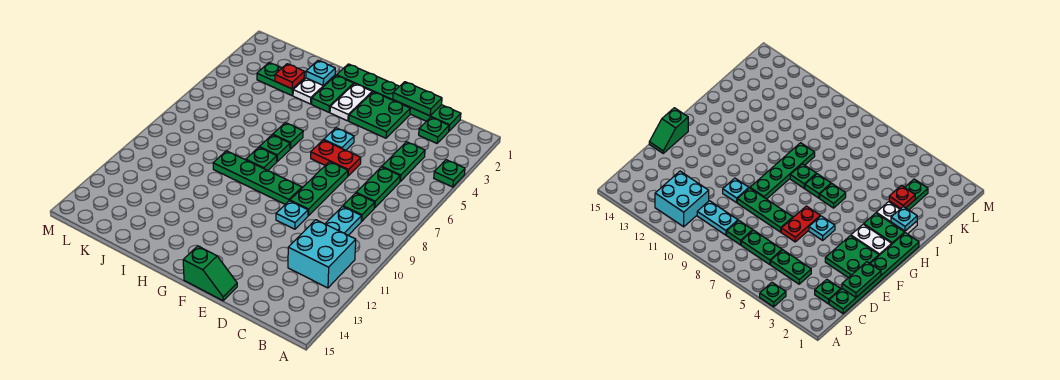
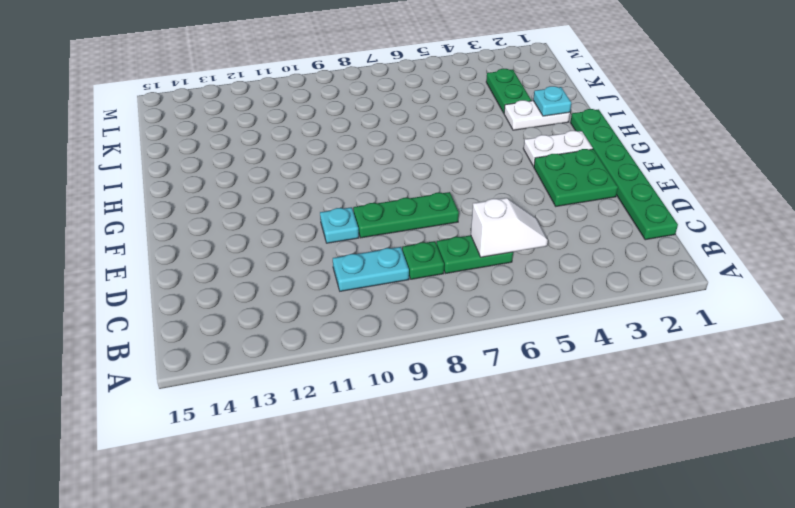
white slope C5:C6 level 2 top 6 -> none
none -> green plate A4 level 1
none -> cyan brick B11:C12 level 1
none -> green plate C2 level 1

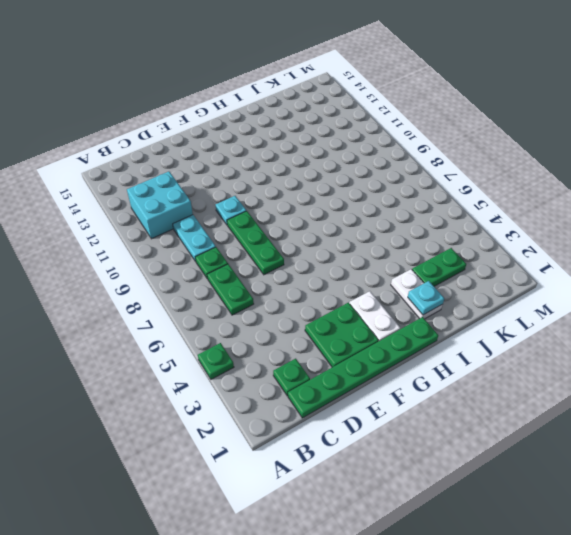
none -> green plate C4:C5 level 1
none -> red plate E6:F6 level 1
none -> green slope E15:F15 level 1 top F

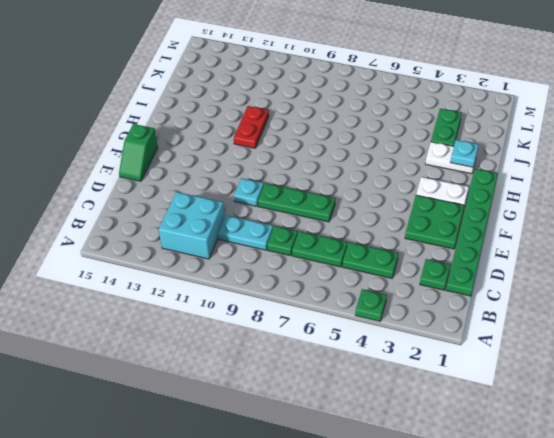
red plate H11:I11 level 1 -> red plate E6:F6 level 1
none -> cyan plate F5 level 1
none -> green plate F9:I9 level 1
none -> green plate H2:H3 level 1

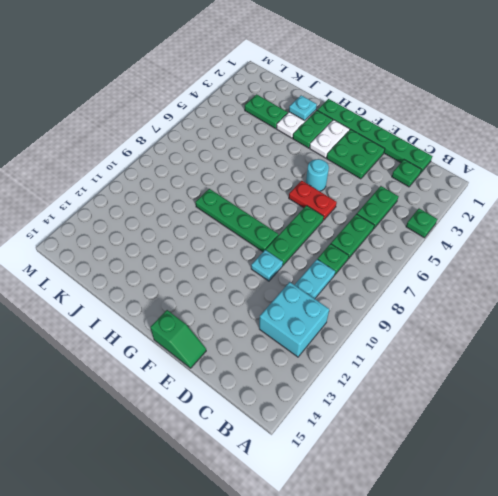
cyan round brick F5 level 1 -> cyan plate F5 level 1
none -> green plate H6 level 1
none -> green plate H7 level 1
none -> green plate H8 level 1

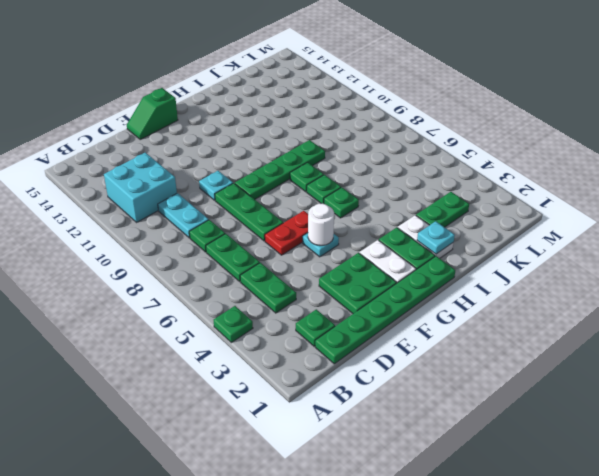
white round brick F5 level 2 -> none
none -> green plate D1:E1 level 2
none -> red plate J3 level 2

